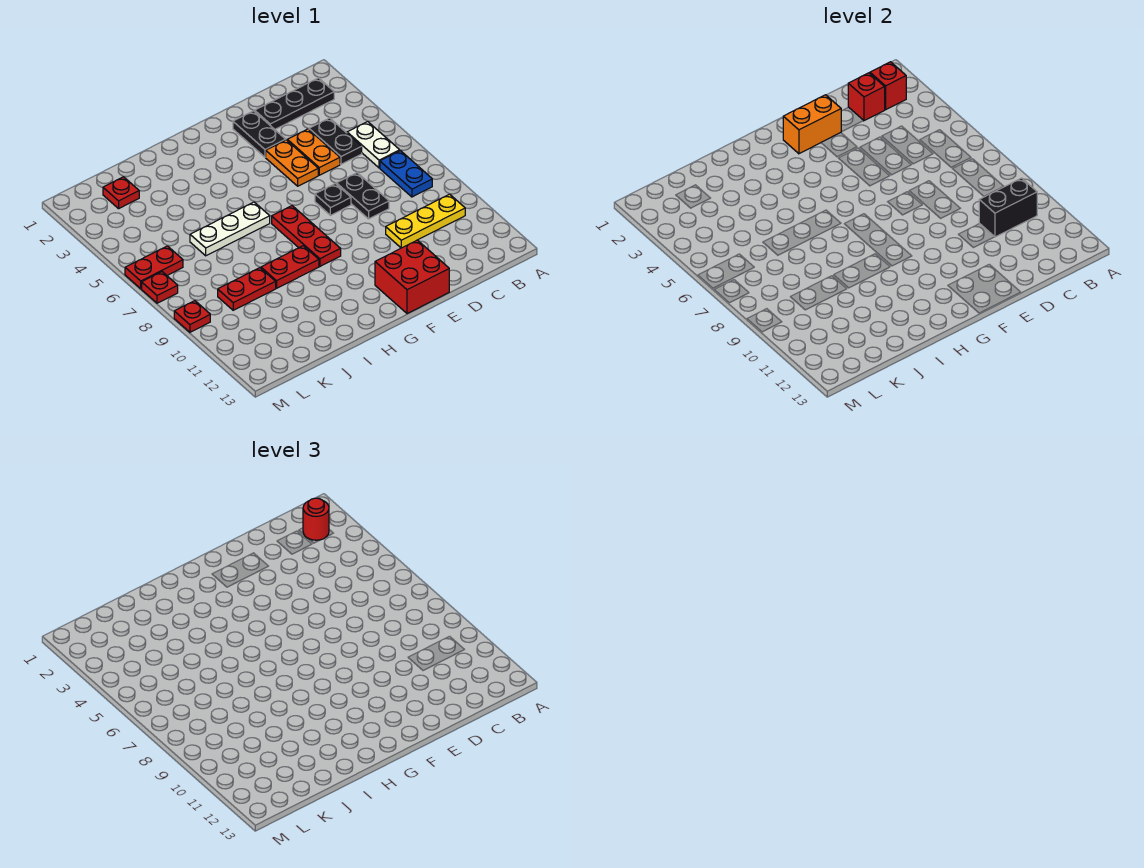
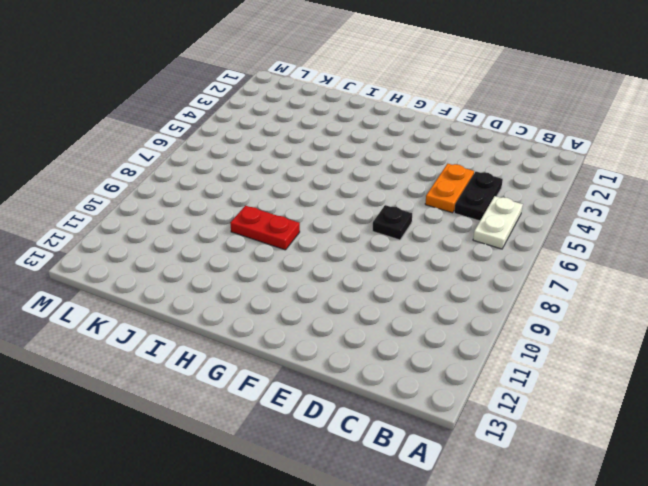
none -> black plate B2:D2 level 1
none -> blue plate B7:B8 level 1
none -> yellow plate B10:D10 level 1

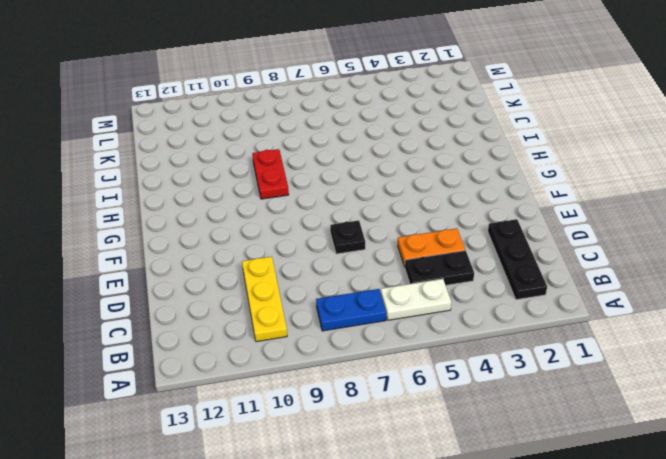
none -> black plate D7:D8 level 1
none -> black plate E2:E3 level 1
none -> orange plate E4:E5 level 1

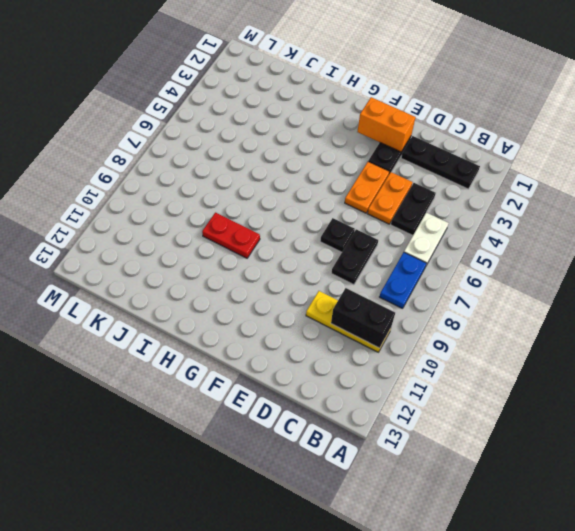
none -> red brick E12:F13 level 1
none -> red plate G7:G9 level 1
none -> white plate H6:J6 level 1

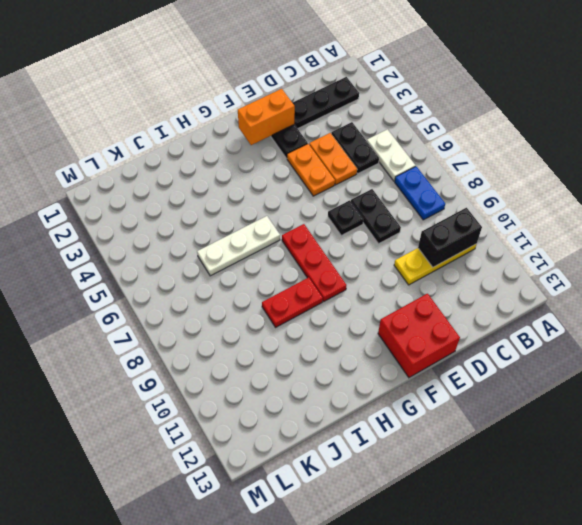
none -> red plate J9:K9 level 1
none -> red plate K2 level 1
none -> red plate L6:M6 level 1

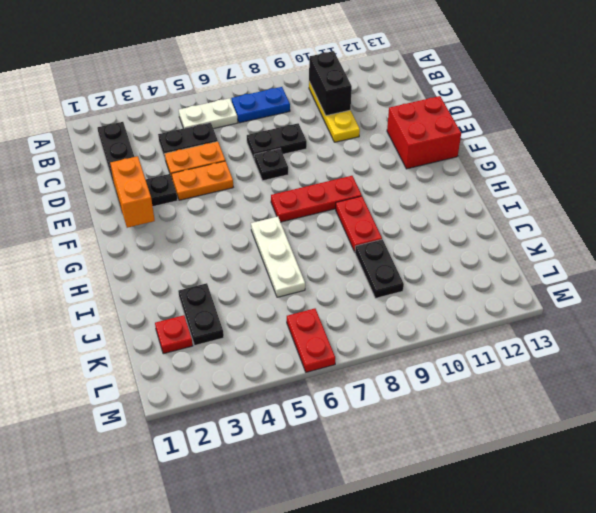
black plate J3:K3 level 1 -> none
black plate J9:K9 level 1 -> red plate J9:K9 level 1
none -> red plate M7 level 1
none -> red plate M9 level 1
none -> red brick B2 level 2

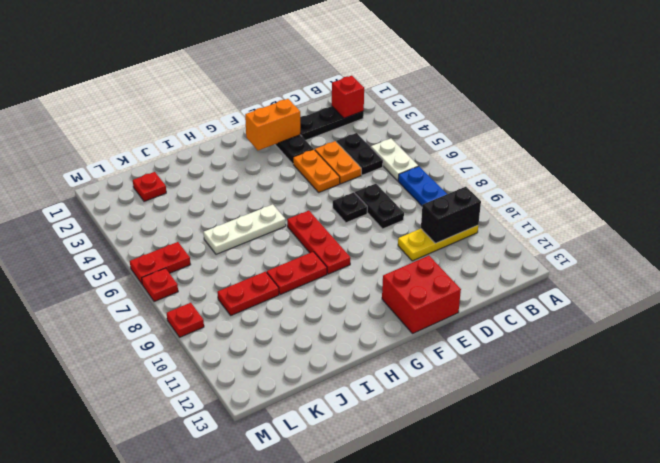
none -> red brick C2 level 2
none -> red round brick B2 level 3

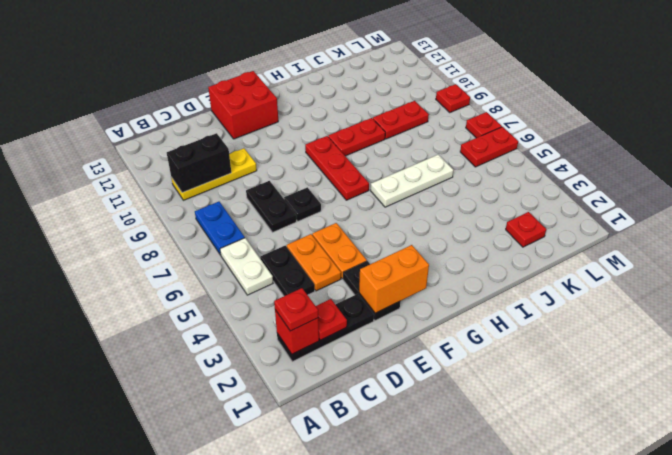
red plate B2 level 3 -> red round brick B2 level 3
red plate C2 level 2 -> red brick C2 level 2

